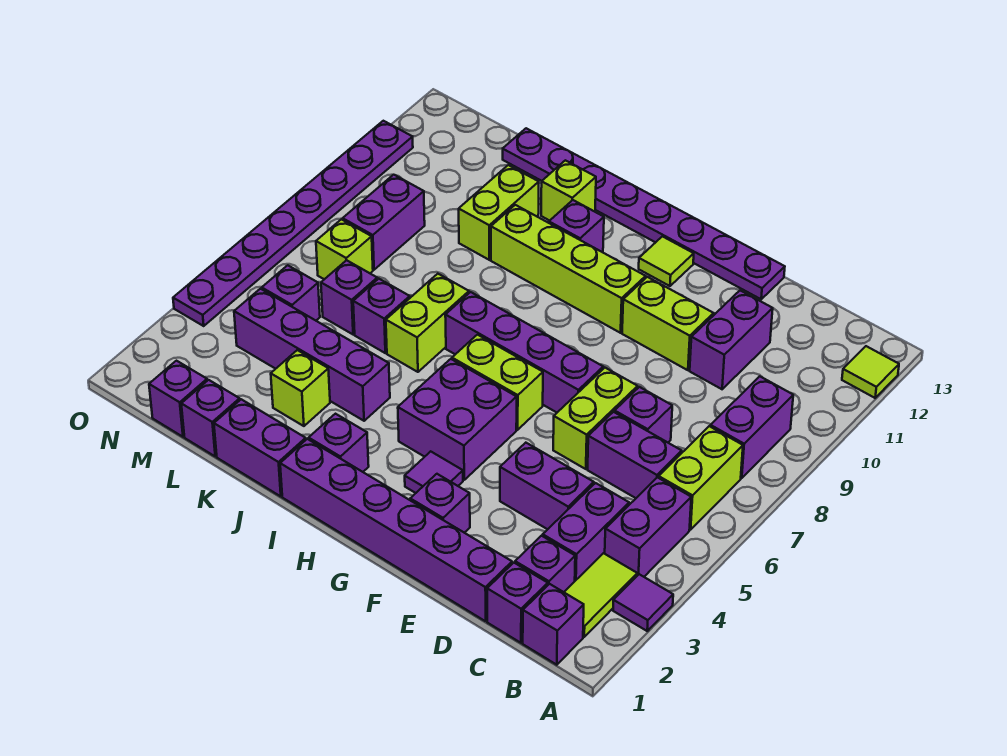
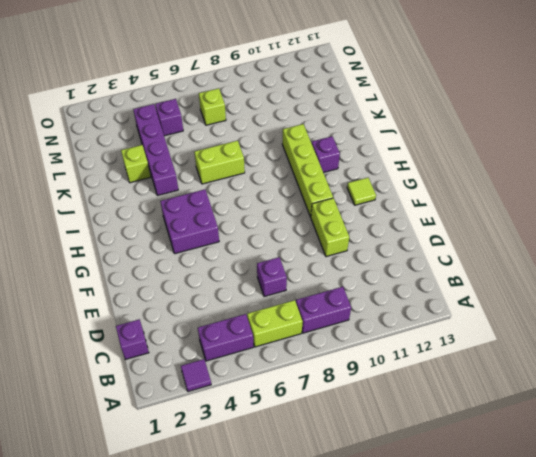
none -> lime tile A12 level 1
none -> purple brick B1 level 1
none -> lime tile B2:B3 level 1
none -> purple brick C2 level 1

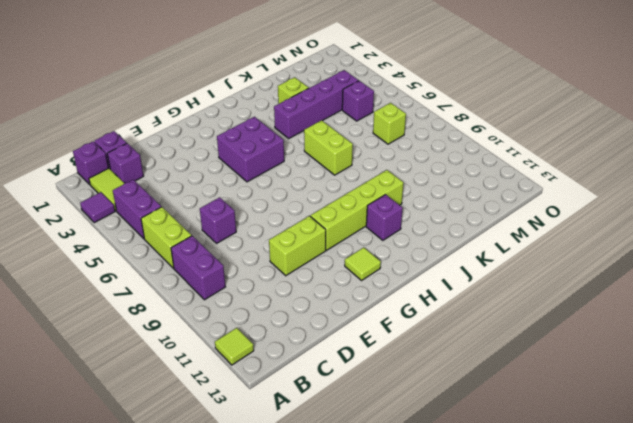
none -> purple brick C3:C4 level 1
none -> purple brick C6:D6 level 1
none -> purple brick D1:I1 level 1
none -> purple brick D4:E4 level 1

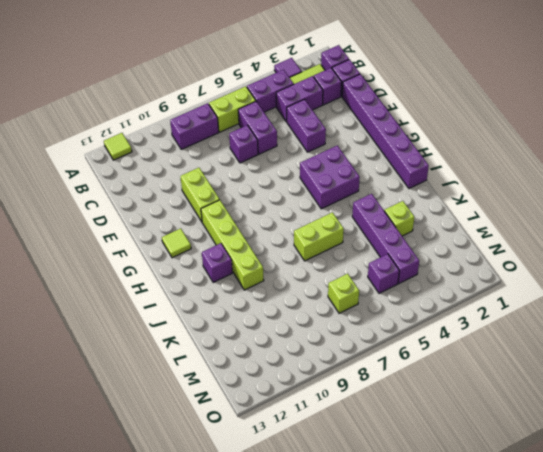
none -> purple brick D10:D11 level 1
none -> lime brick E6:E7 level 1
none -> purple plate E13:L13 level 1
none -> purple brick F2 level 1

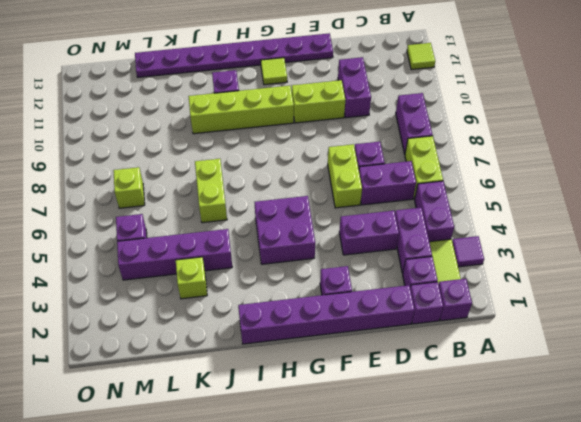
none -> purple brick F7:I7 level 1
none -> purple tile G3 level 1
none -> lime brick G6:H6 level 1
none -> purple brick I2 level 1

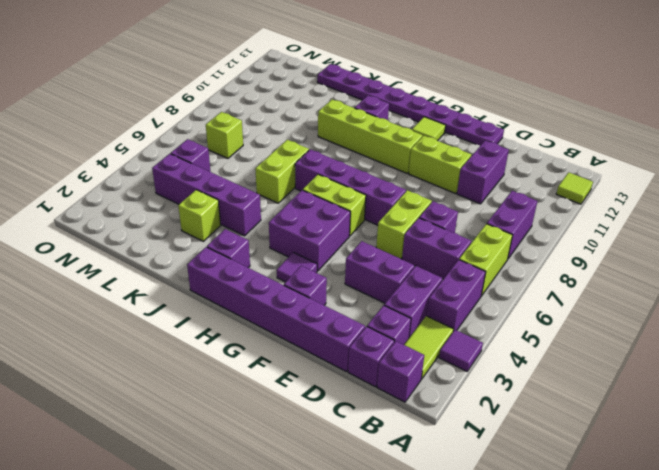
none -> purple brick J1:K1 level 1
none -> lime brick J12 level 1
none -> purple brick K6 level 1
none -> lime brick K10:K11 level 1

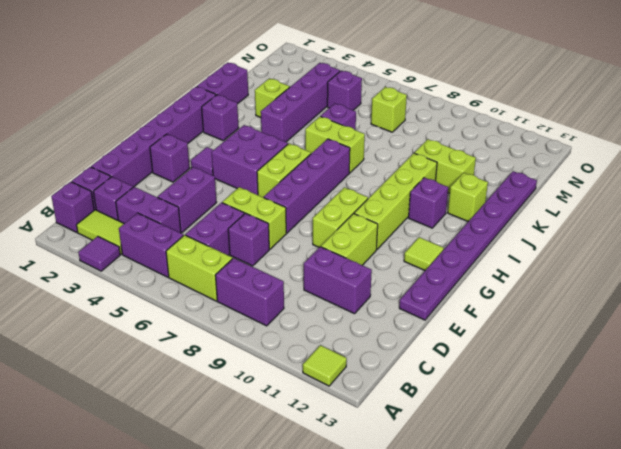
lime brick F9:G9 level 1 -> none
none -> purple brick L1 level 1
none -> purple brick L6 level 1
none -> purple brick M1 level 1
none -> purple brick M8:M9 level 1

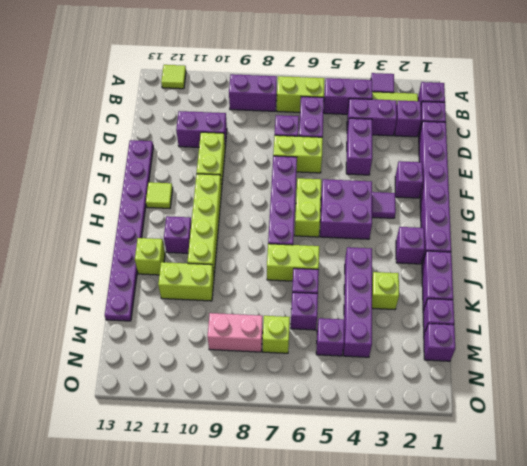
pink brick M8:M9 level 1 -> purple brick M8:M9 level 1
none -> purple plate O4:O11 level 1

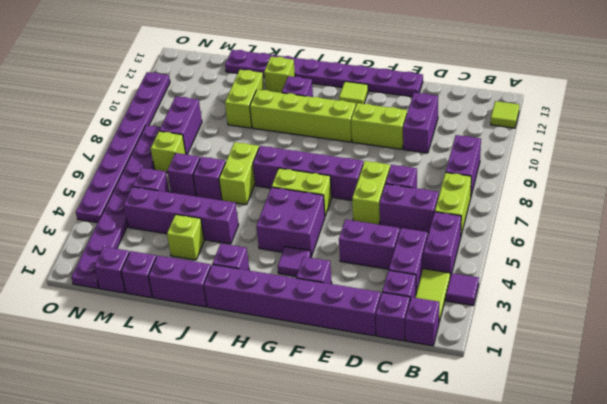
purple plate N1:N8 level 1 -> none

